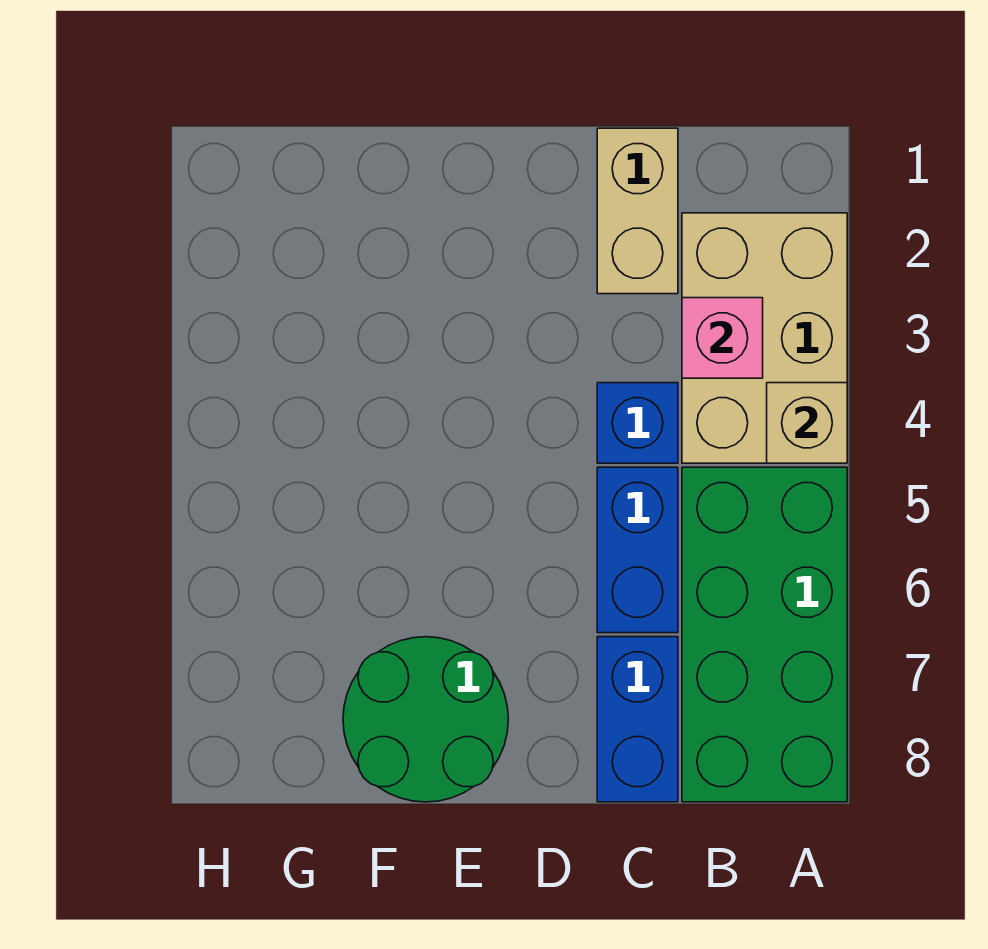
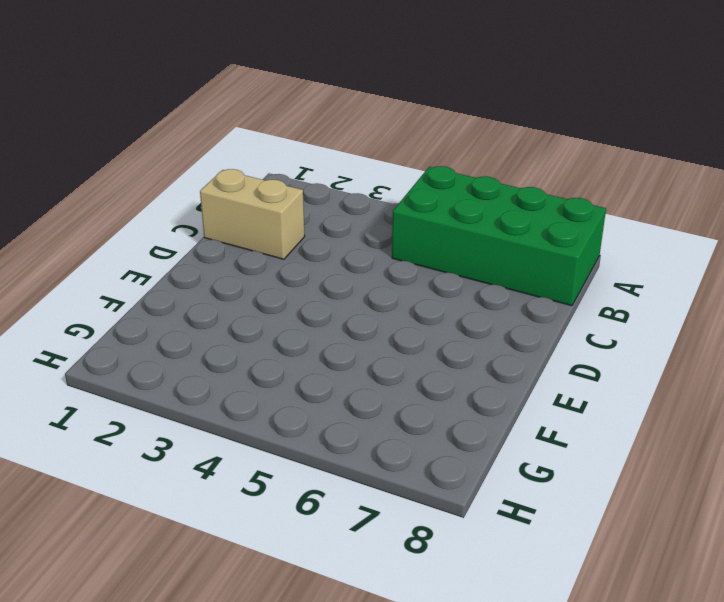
none -> tan brick A2:B4 level 1
none -> blue brick C4 level 1

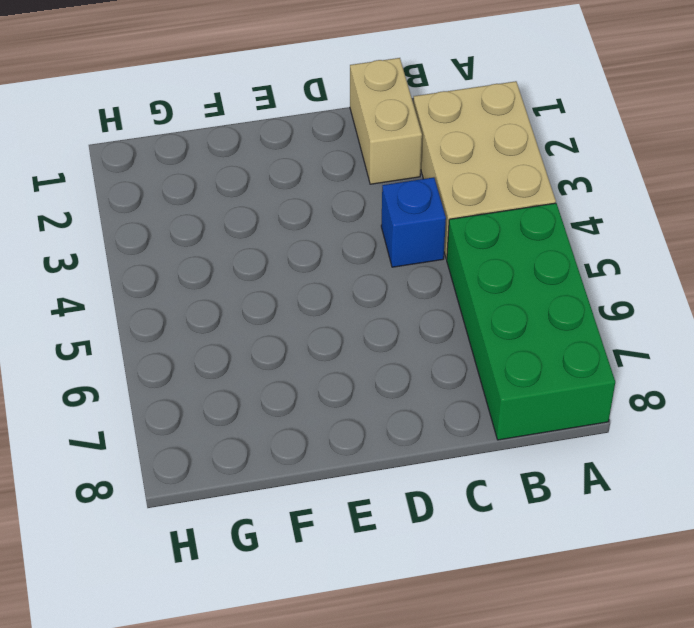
none -> blue brick C5:C6 level 1
none -> blue brick C7:C8 level 1

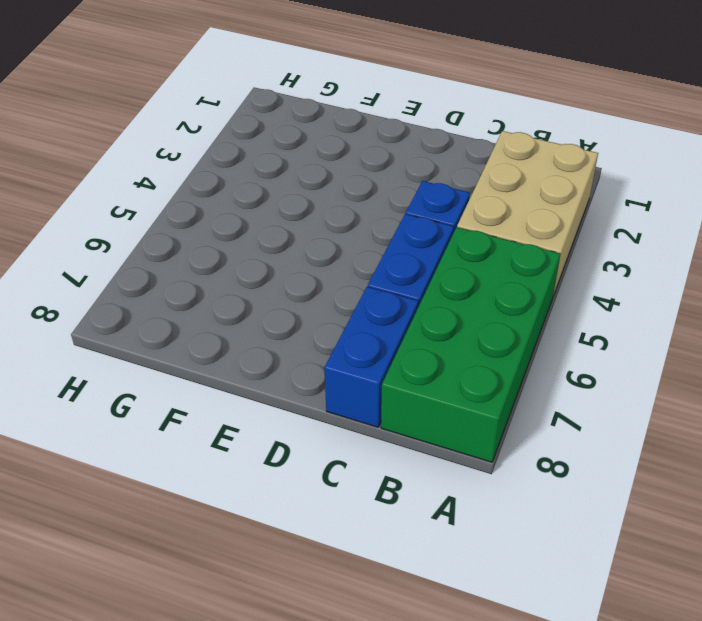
none -> tan brick C1:C2 level 1
none -> green round brick E7:F8 level 1

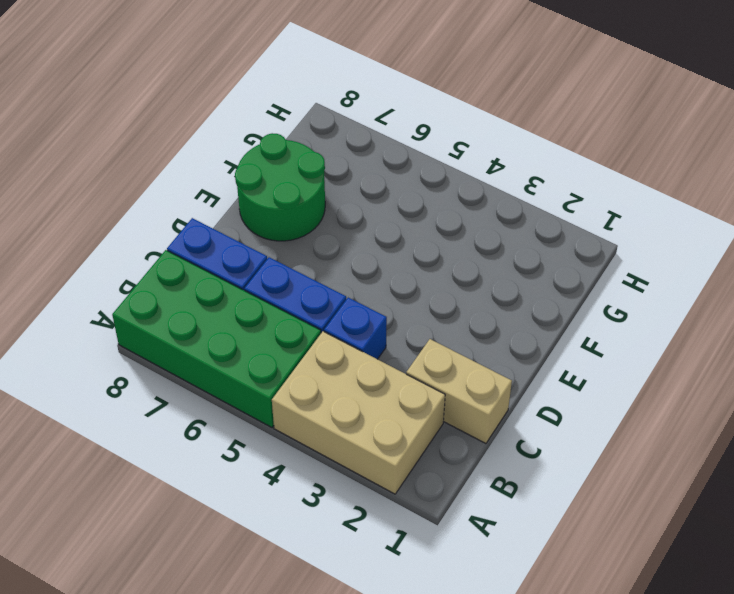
none -> tan brick A4 level 2
none -> pink brick B3 level 2

